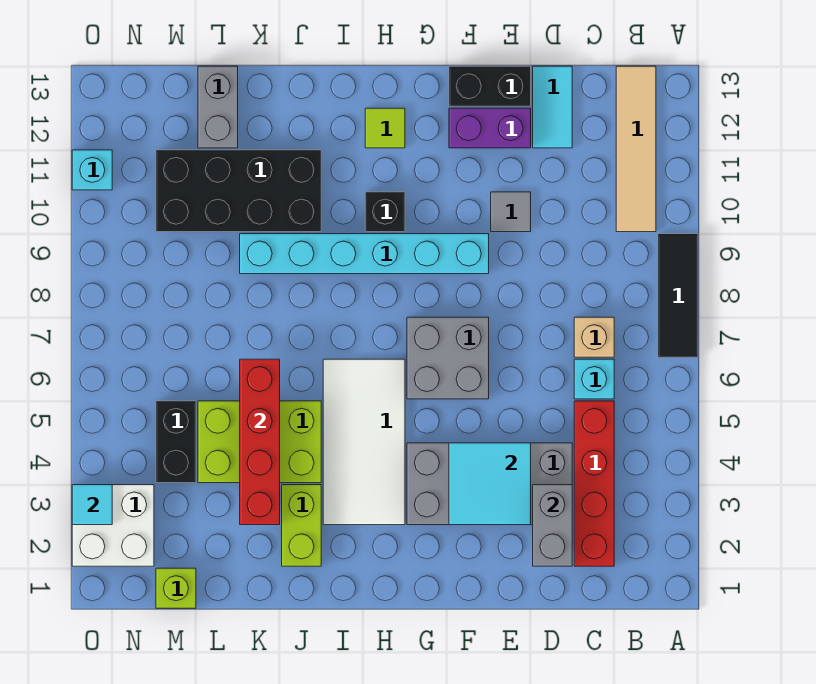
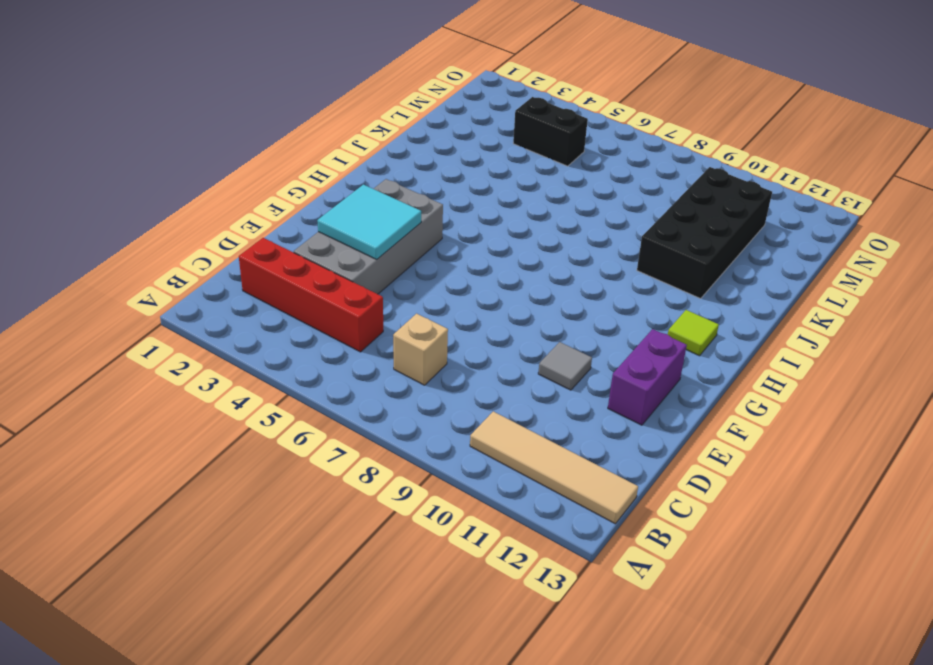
none -> black tile A7:A9 level 1
none -> cyan brick C6 level 1
none -> cyan tile D12:D13 level 1

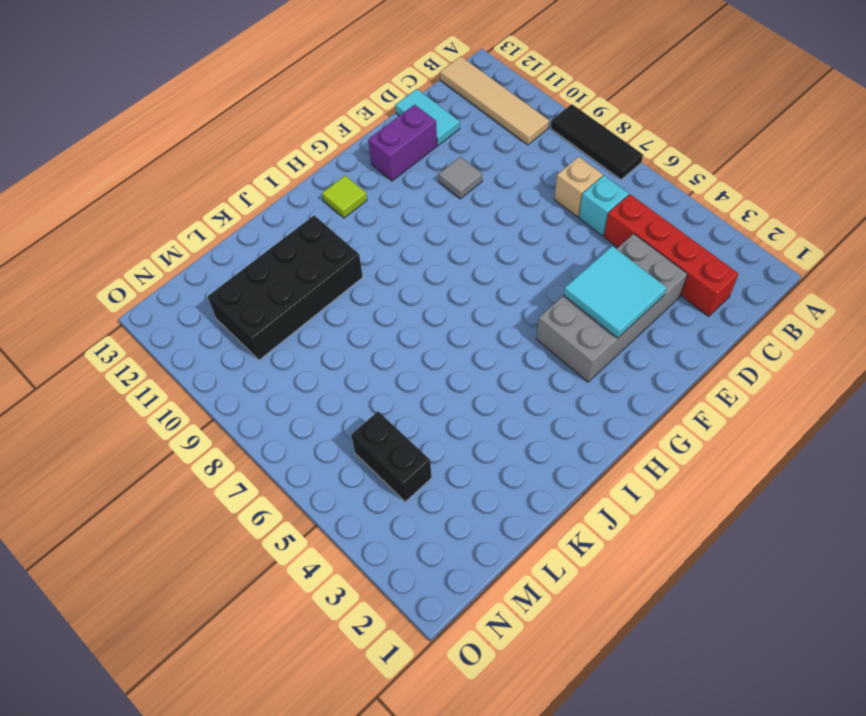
none -> black brick E13:F13 level 1
none -> grey brick F6:G7 level 1
none -> cyan brick F9:K9 level 1

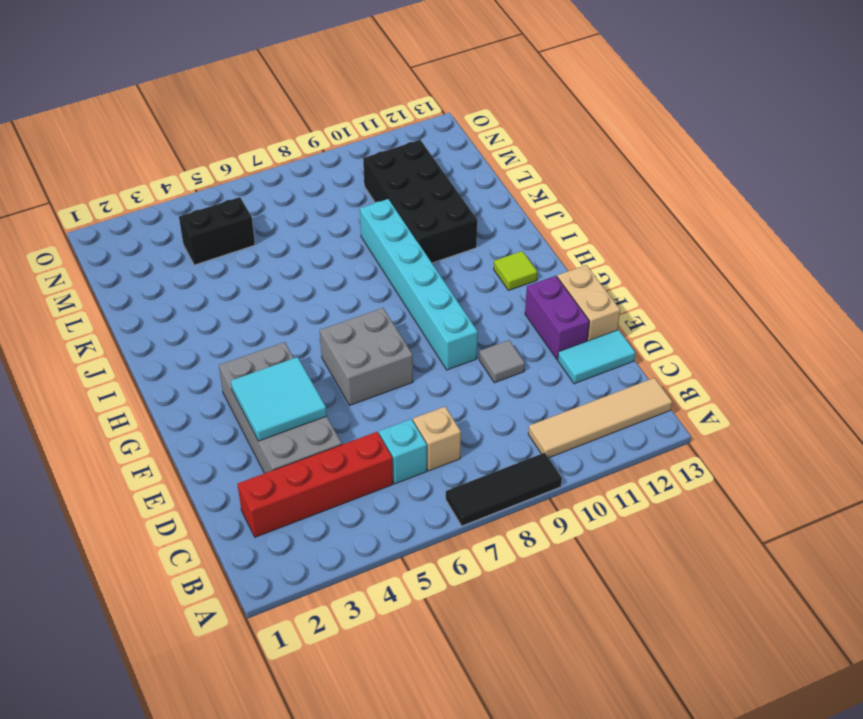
tan brick E13:F13 level 1 -> black brick E13:F13 level 1
none -> white tile H3:I6 level 1
none -> black brick H10 level 1
none -> lime brick J2:J3 level 1

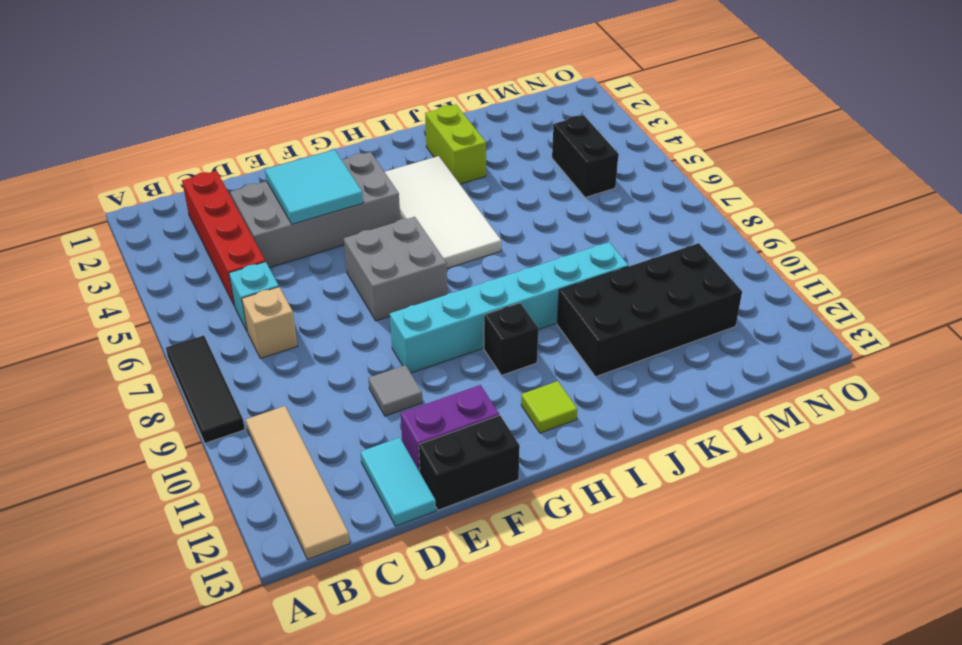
none -> lime brick J4:L5 level 1
none -> grey brick L12:L13 level 1
none -> lime brick M1 level 1

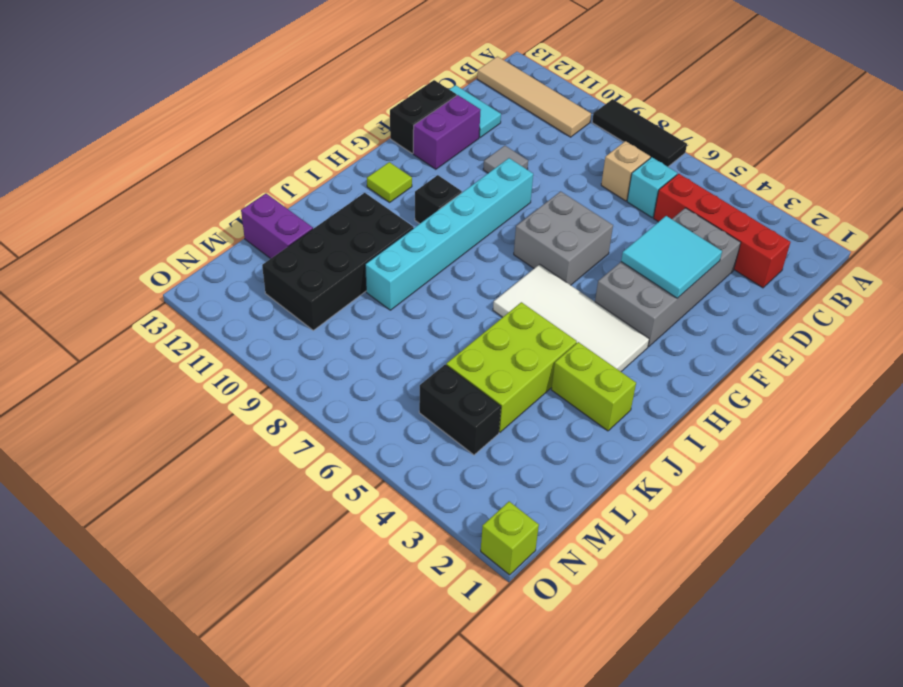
purple brick L12:L13 level 1 -> grey brick L12:L13 level 1
lime brick O1 level 1 -> lime brick M1 level 1
none -> white brick N2:O3 level 1
none -> cyan brick O11 level 1
none -> grey brick D2:D3 level 2

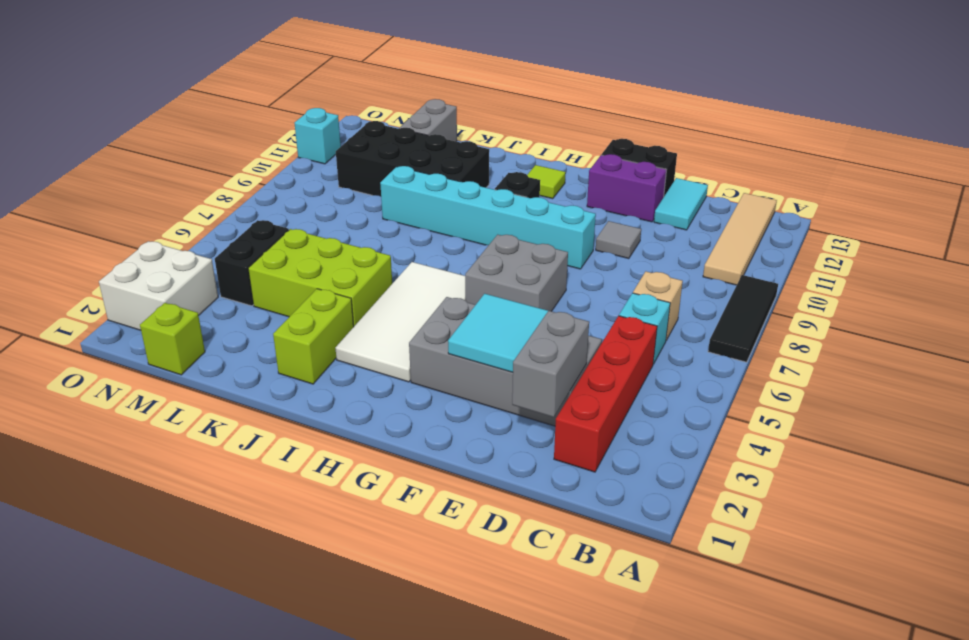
none -> red brick K3:K6 level 2
none -> cyan tile O3 level 2

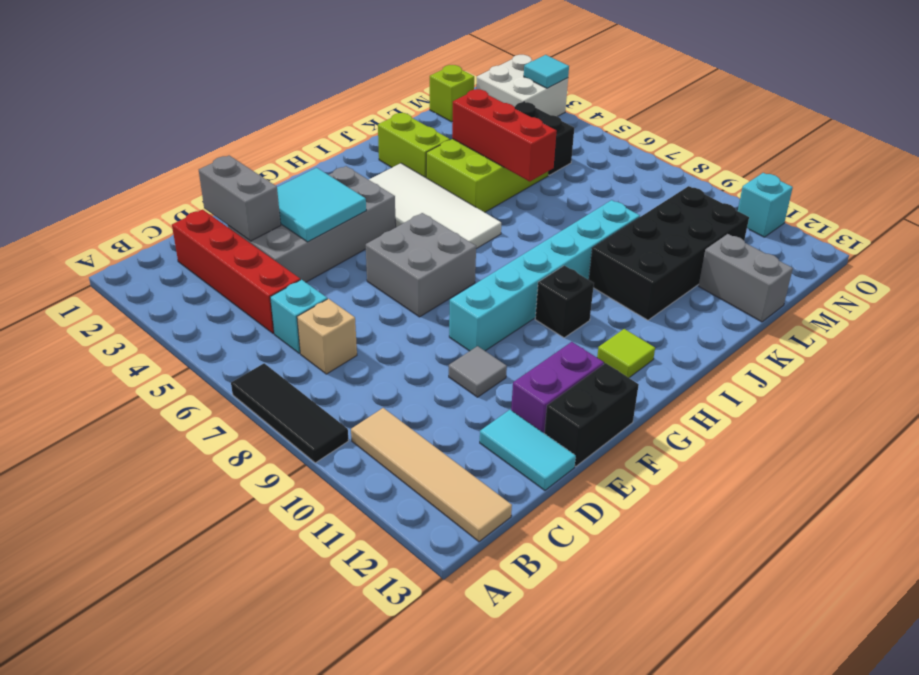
red brick K4:K6 level 2 -> red brick K3:K6 level 2

